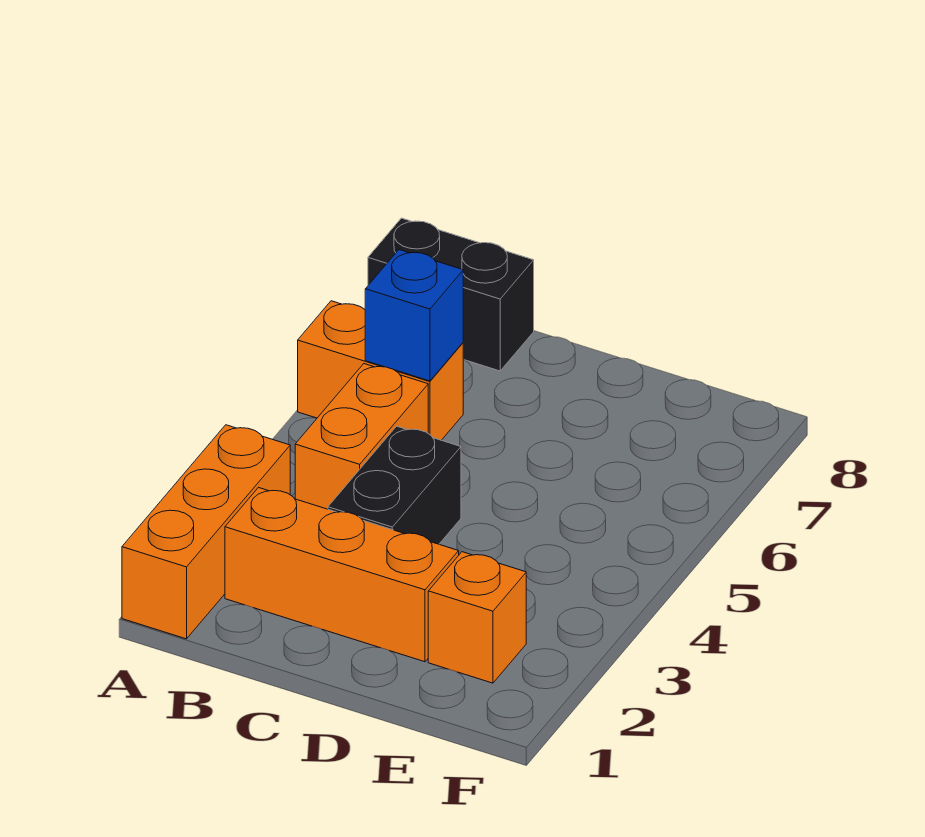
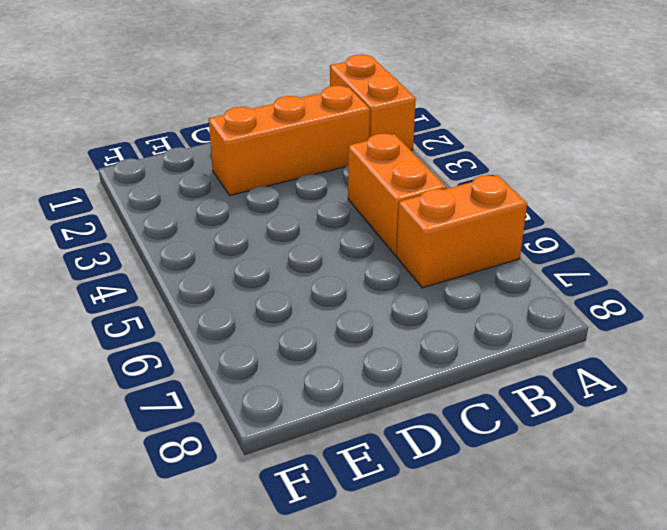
orange brick A1:A2 level 1 -> orange brick A1:A3 level 1
none -> black brick A8:B8 level 1
none -> black brick C3:C4 level 1

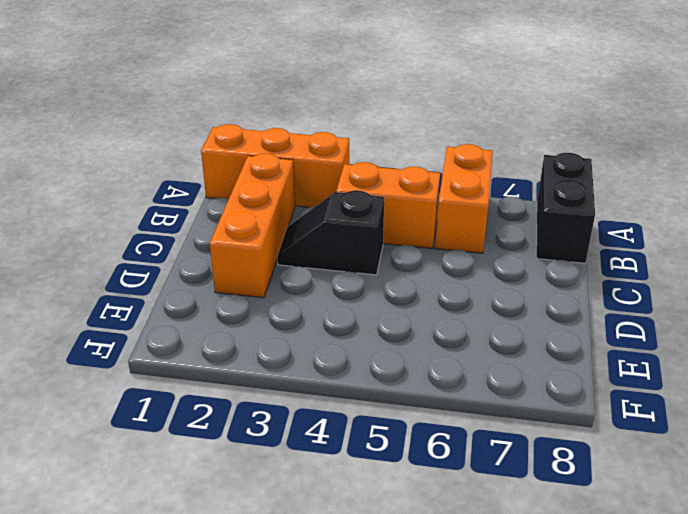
black slope C3:C4 level 1 top 4 -> black brick C3:C4 level 1
none -> orange brick E2 level 1
none -> blue brick B6 level 2

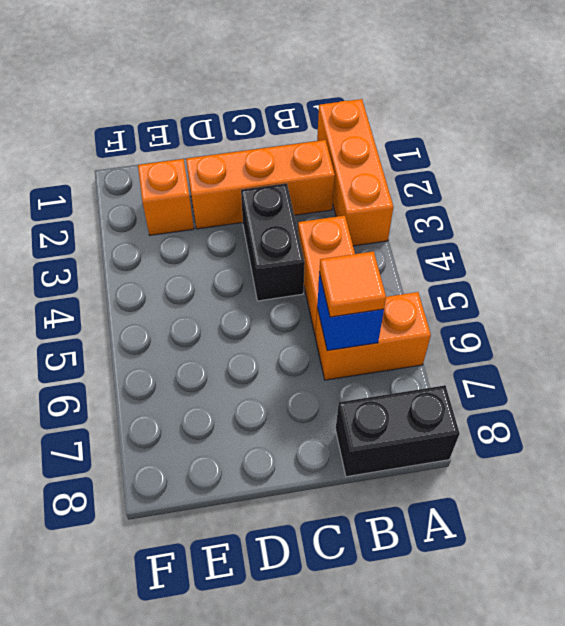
orange tile B6 level 3 -> none

